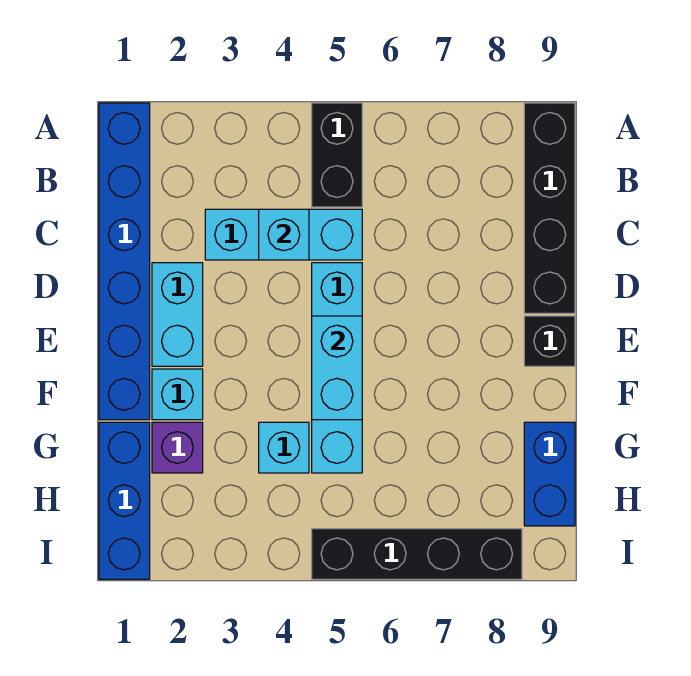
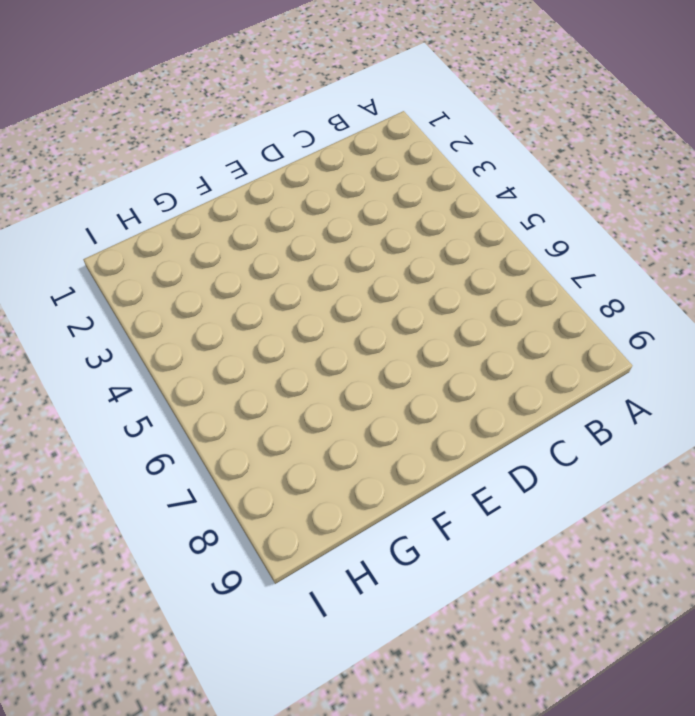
none -> blue brick A1:F1 level 1
none -> black brick A5:B5 level 1
none -> black brick A9:D9 level 1

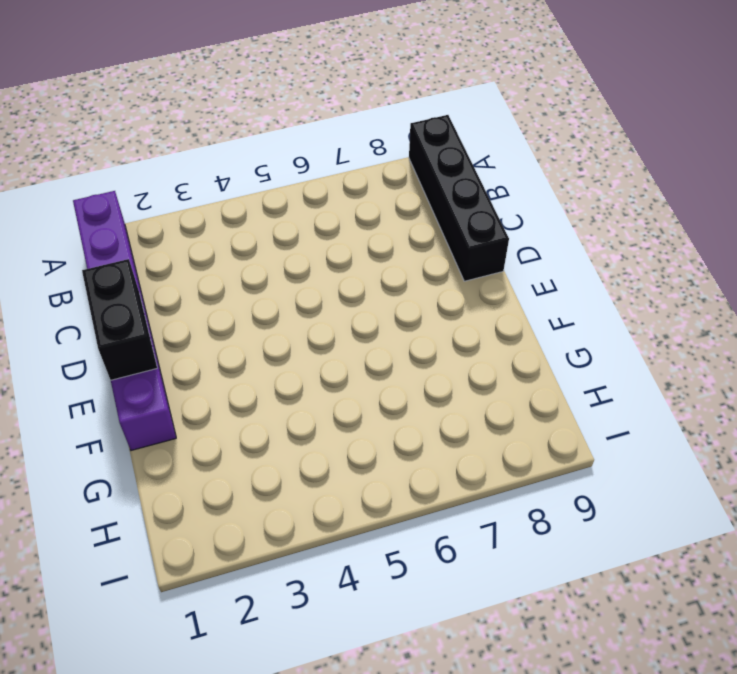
purple brick A1:F1 level 1 -> blue brick A1:F1 level 1
black brick D1:E1 level 2 -> black brick A5:B5 level 1
none -> cyan brick C3:C5 level 1
none -> cyan brick D2:E2 level 1
none -> cyan brick D5:G5 level 1

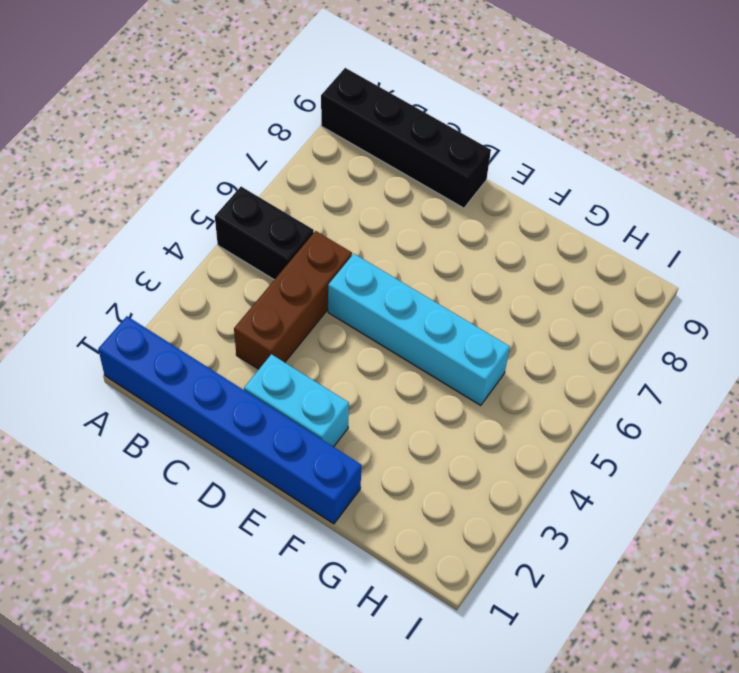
brown brick C3:C5 level 1 -> cyan brick C3:C5 level 1
none -> black brick E9 level 1
none -> cyan brick F2 level 1
none -> blue brick G1:I1 level 1

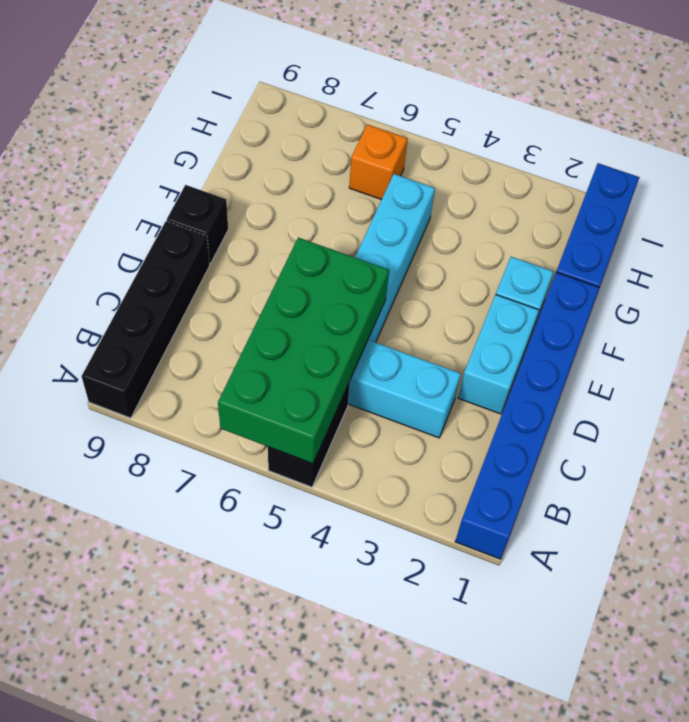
green brick A5:D6 level 2 -> none
orange brick H6 level 1 -> none
none -> purple brick G2 level 1
none -> cyan brick G4 level 1
none -> blue brick G9:H9 level 1

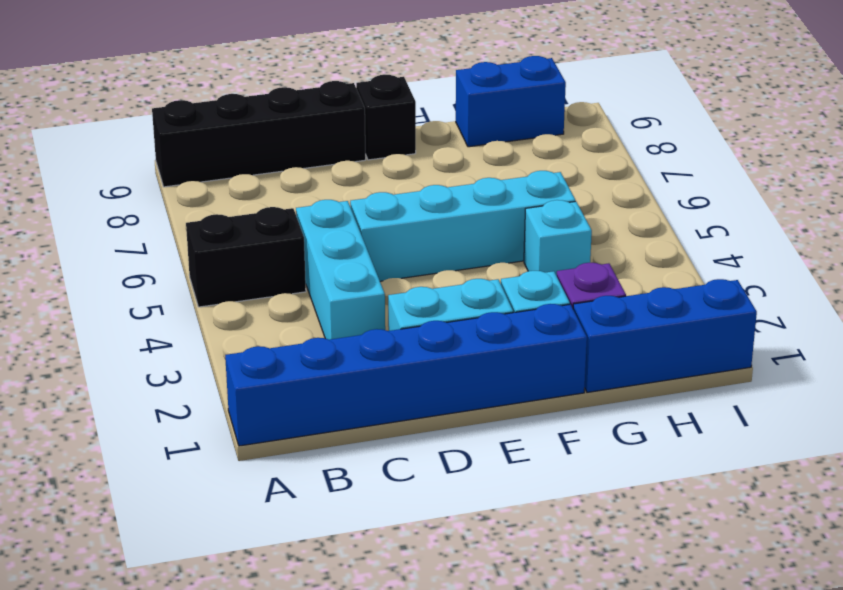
none -> black brick I5:I8 level 1
none -> cyan brick C4 level 2
none -> cyan brick E5:F5 level 2

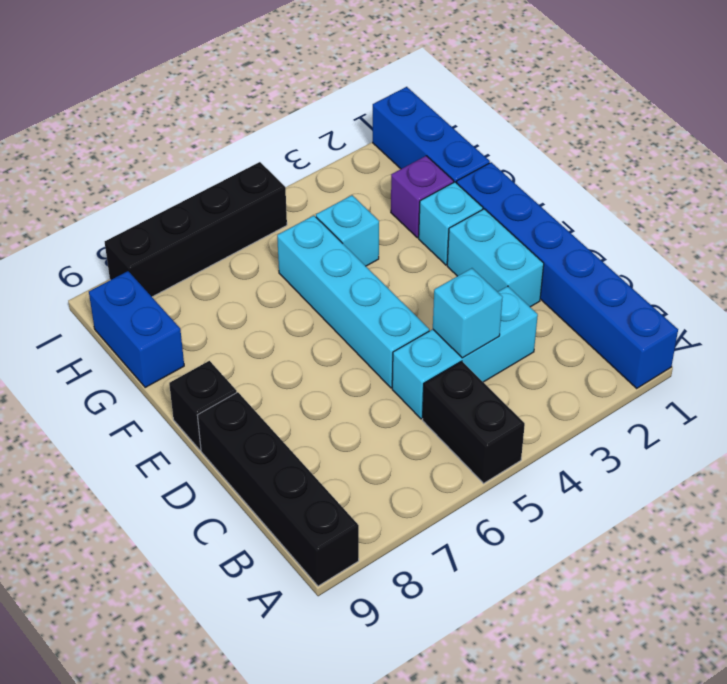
none -> cyan brick E5:F5 level 2

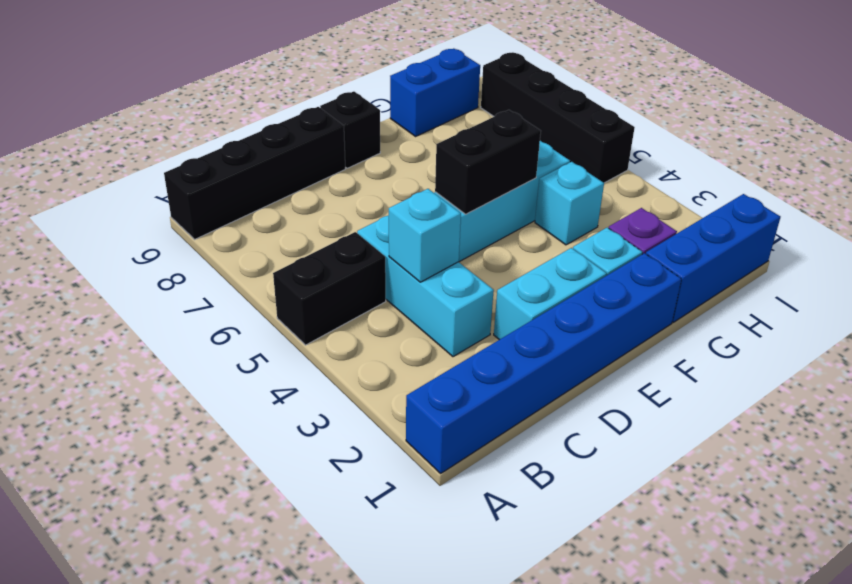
black brick E5:F5 level 2 -> cyan brick E5:F5 level 2

